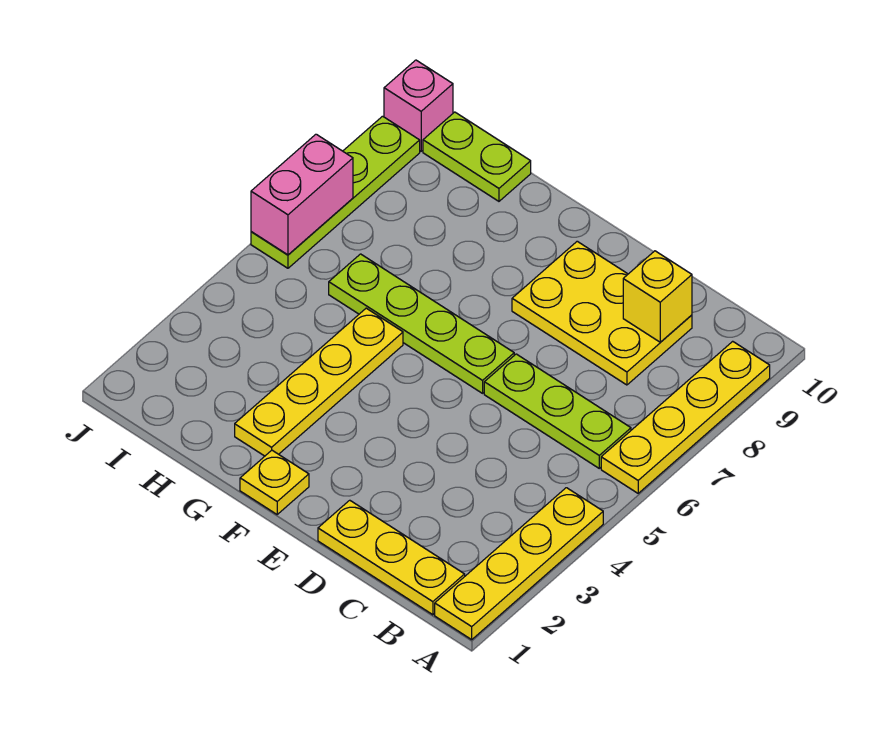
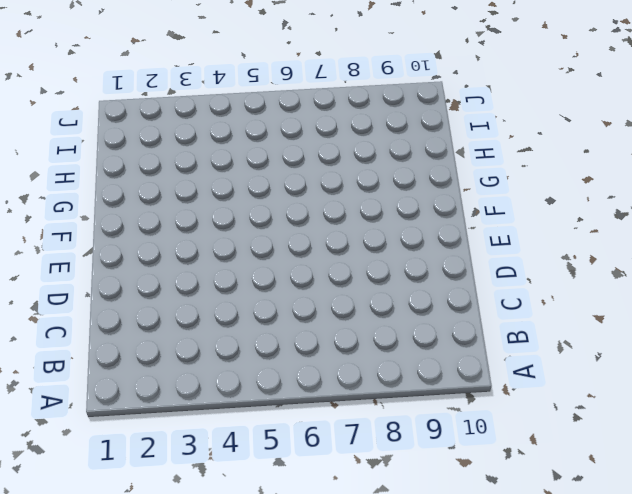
none -> yellow plate A1:A4 level 1
none -> yellow plate A6:A9 level 1
none -> yellow plate B1:D1 level 1

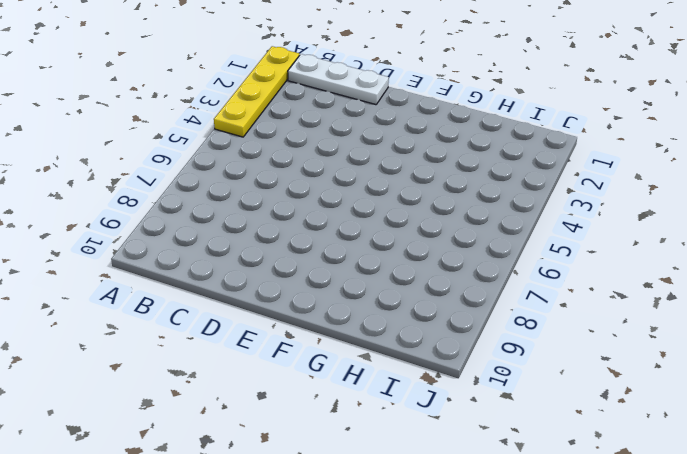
white plate B1:D1 level 1 -> yellow plate B1:D1 level 1
none -> yellow plate A6:A9 level 1
none -> lime plate B6:D6 level 1
none -> yellow plate C8:E9 level 1

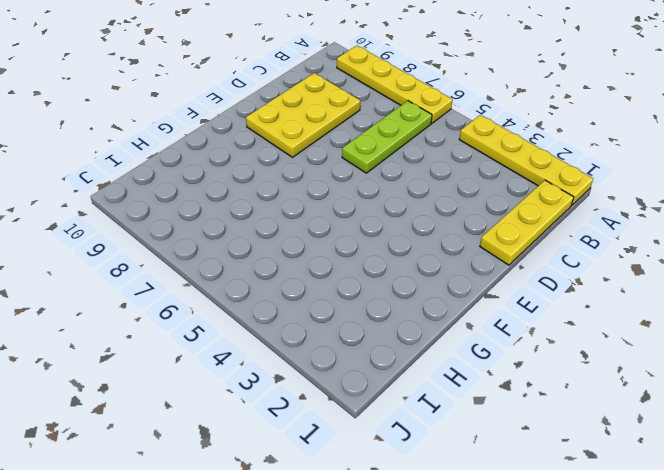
none -> lime plate E6:H6 level 1
none -> yellow plate F1 level 1
none -> yellow plate G2:G5 level 1

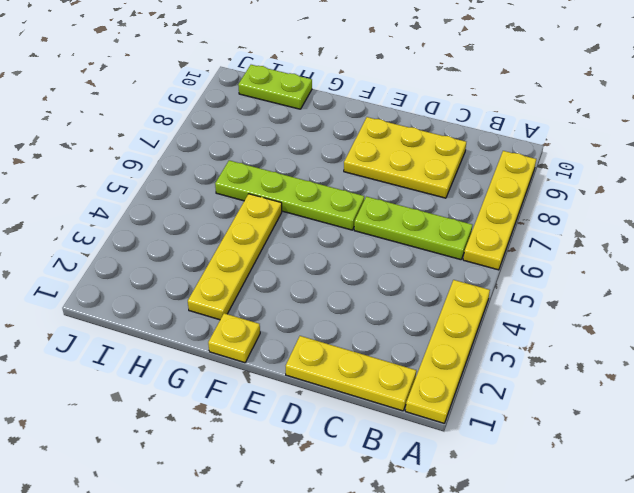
none -> lime plate J6:J9 level 1
none -> pink brick J10 level 1
none -> yellow brick C9 level 2

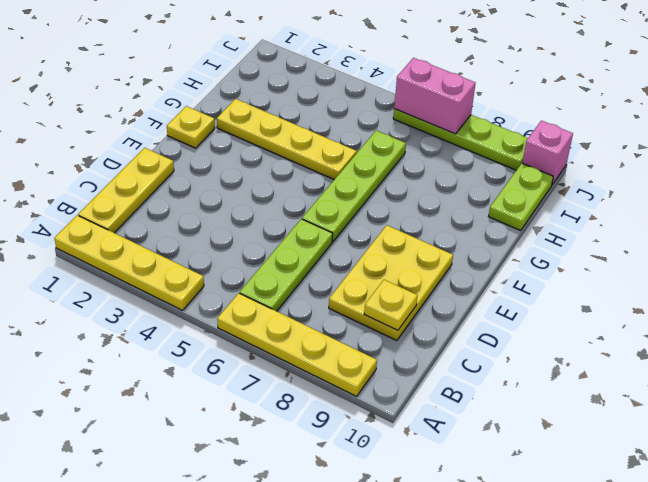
yellow plate C9 level 2 -> yellow brick C9 level 2

